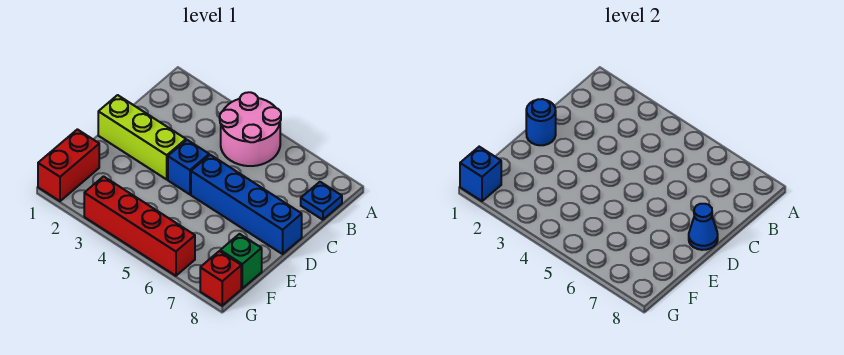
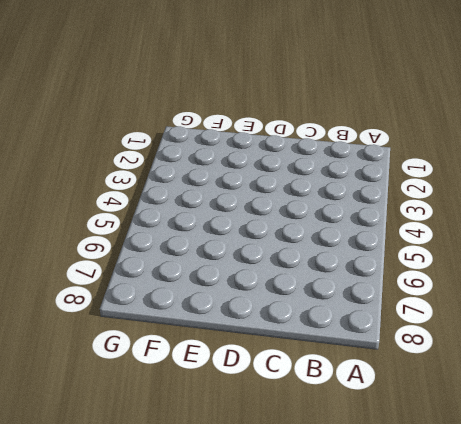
none -> pink round brick A4:B5 level 1
none -> blue plate B8 level 1
none -> lime brick D1:D3 level 1

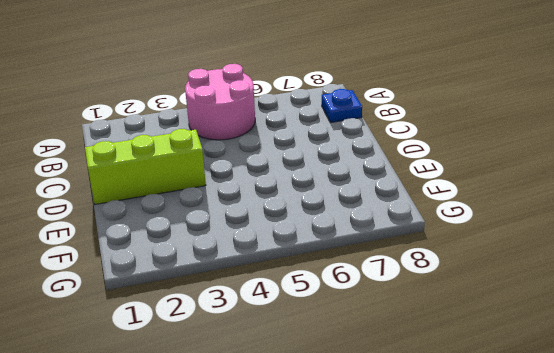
none -> blue brick D4 level 1
none -> blue brick D5:D8 level 1
none -> red brick F1:G1 level 1

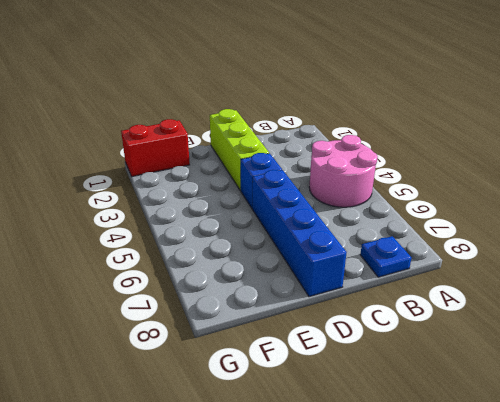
none -> green brick F8 level 1
none -> red brick G3:G6 level 1
none -> red brick G8 level 1

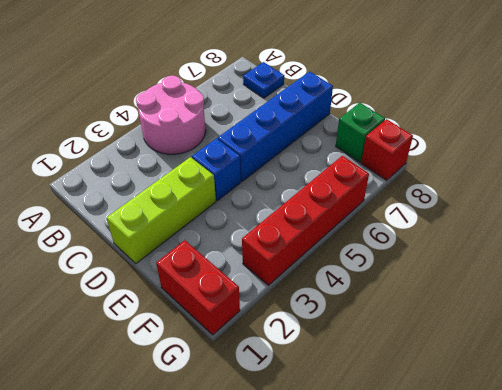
none -> blue round brick D1 level 2
none -> blue cone D8 level 2
none -> blue brick G1 level 2

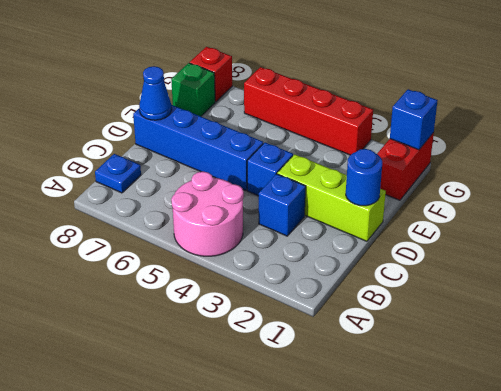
blue brick C3 level 1 -> none

